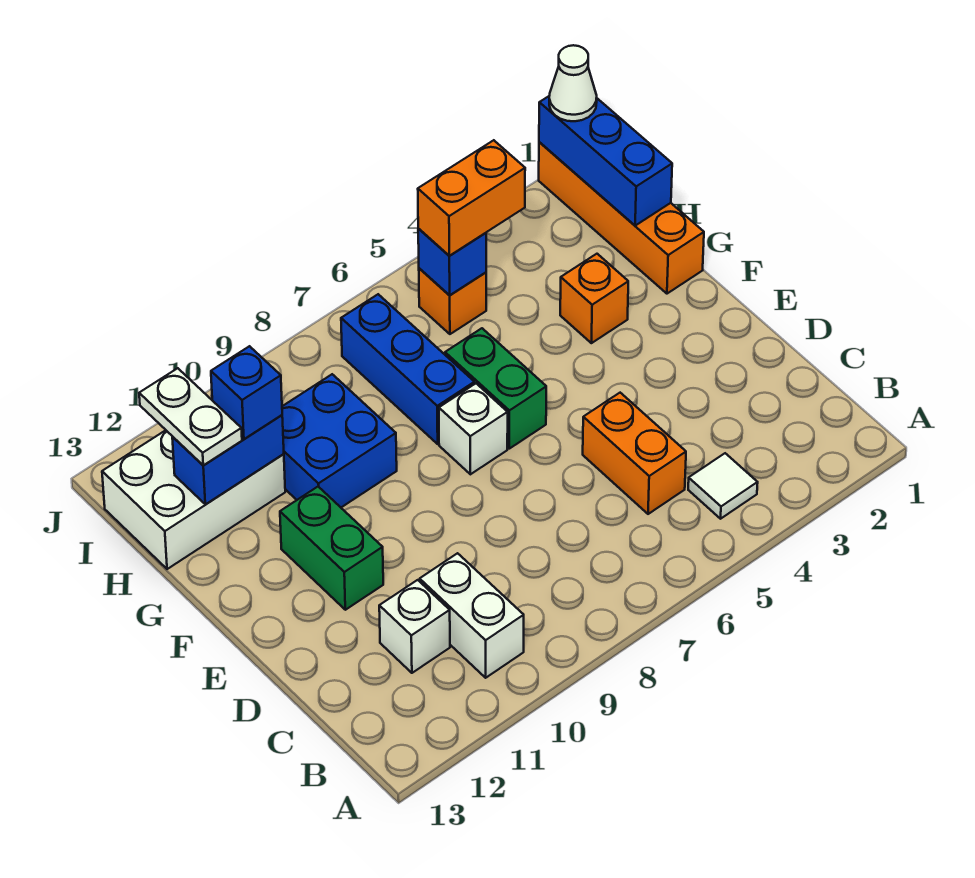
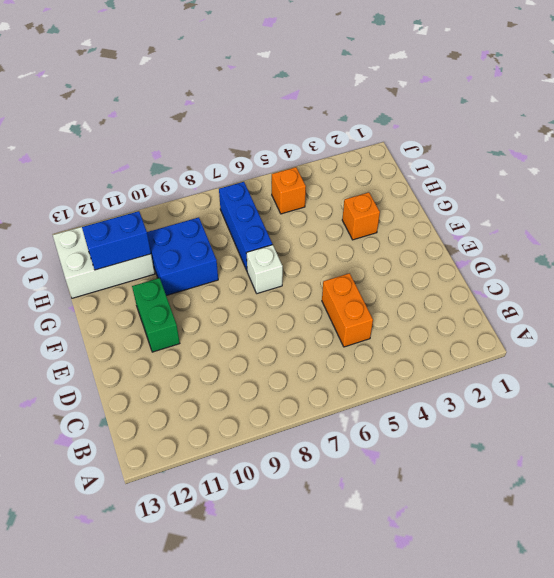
none -> white tile B4 level 1
none -> white brick B10:C10 level 1
none -> white brick C11 level 1

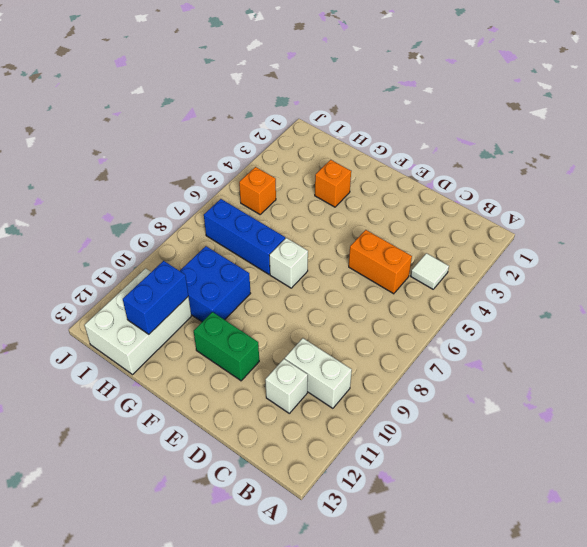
none -> green brick F6:G6 level 1
none -> orange brick G1:J1 level 1
none -> blue brick H1:J1 level 2

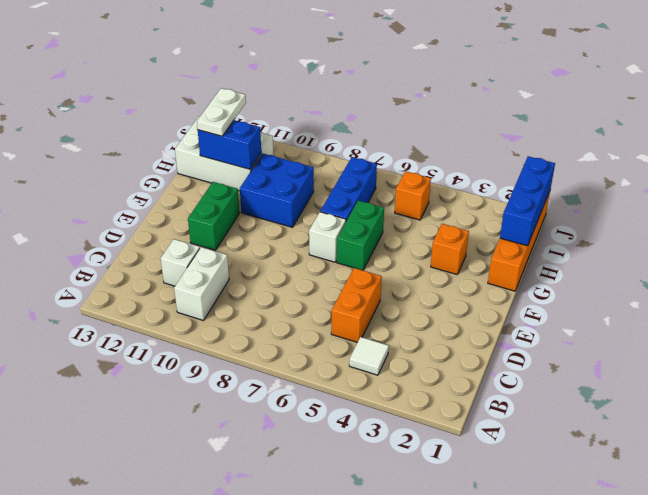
none -> blue brick I5 level 2
none -> blue brick H11 level 3
none -> orange brick I4:I5 level 3

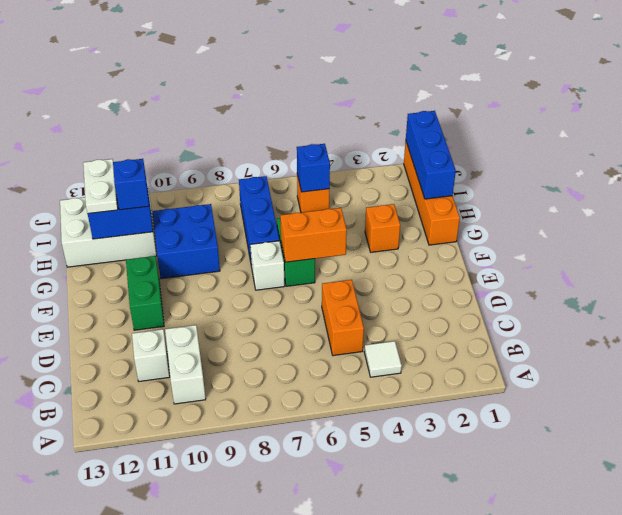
orange brick F5:F6 level 2 -> orange brick I4:I5 level 3
none -> white cone J1 level 3

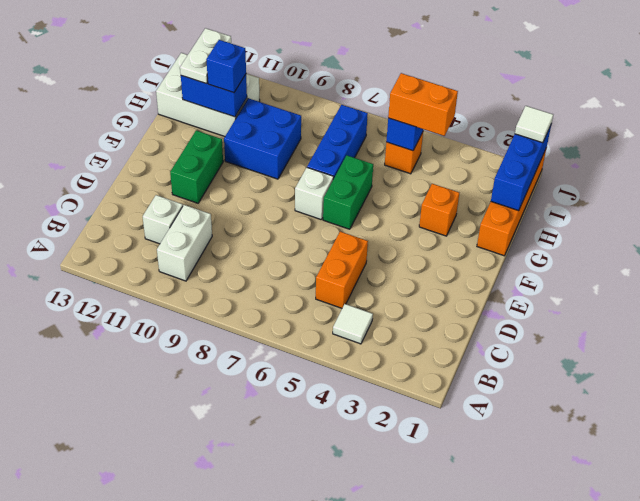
white tile J1 level 3 -> white cone J1 level 3

